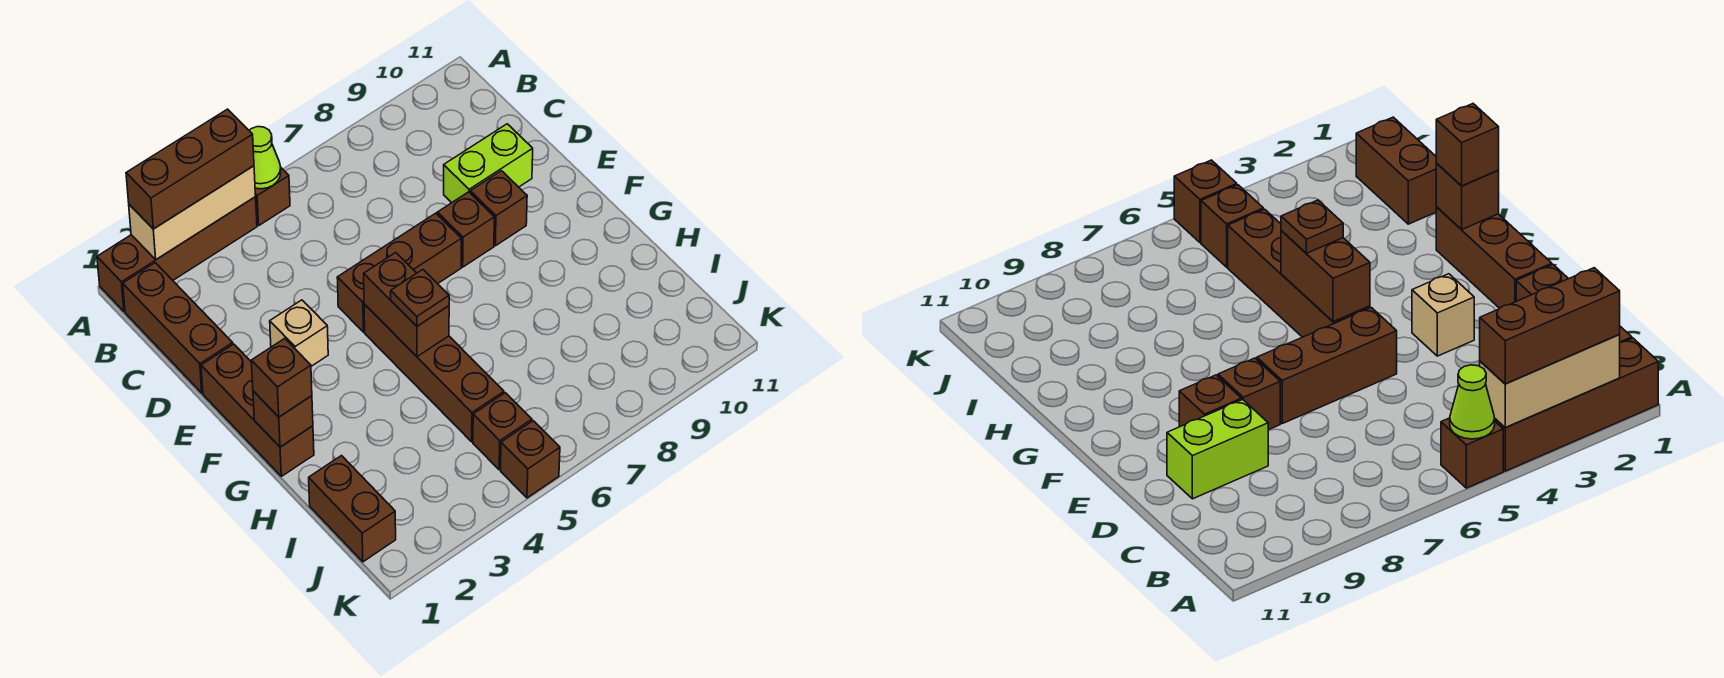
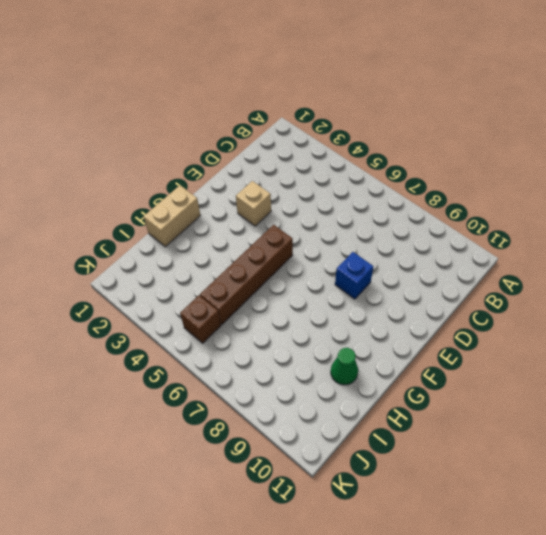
blue brick E8 level 1 -> brown brick E8 level 1
tan brick G1:H1 level 1 -> brown brick E1:G1 level 1
green cone H10 level 1 -> none
none -> brown brick A1:A4 level 1
none -> brown brick A5 level 1
none -> brown brick B1:D1 level 1

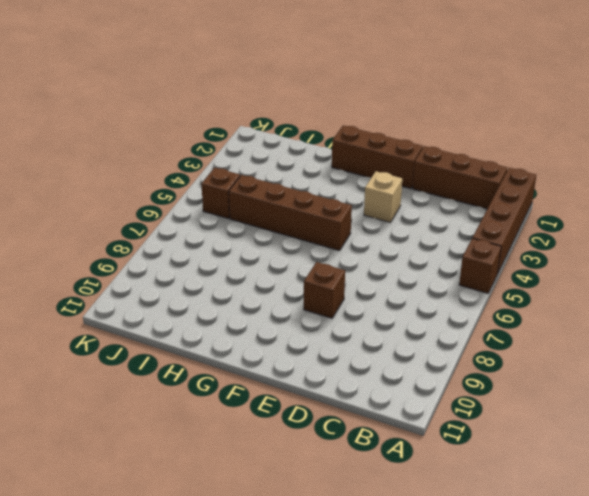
none -> lime brick D9:D10 level 1
none -> brown brick E5:E7 level 1
none -> brown brick E9 level 1

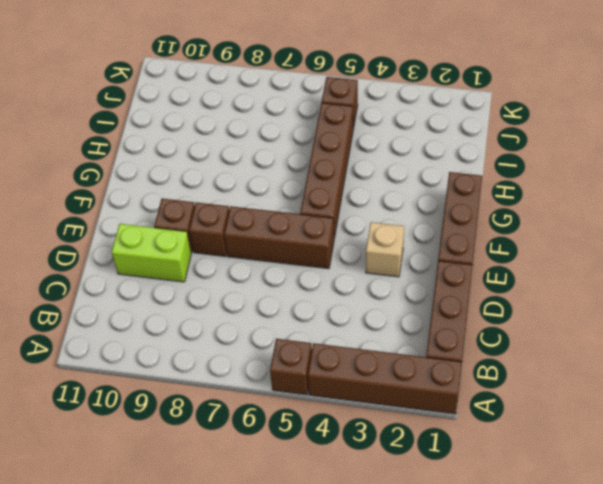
none -> brown brick I1:J1 level 1
none -> brown brick K5 level 1
none -> tan brick A2:A4 level 2

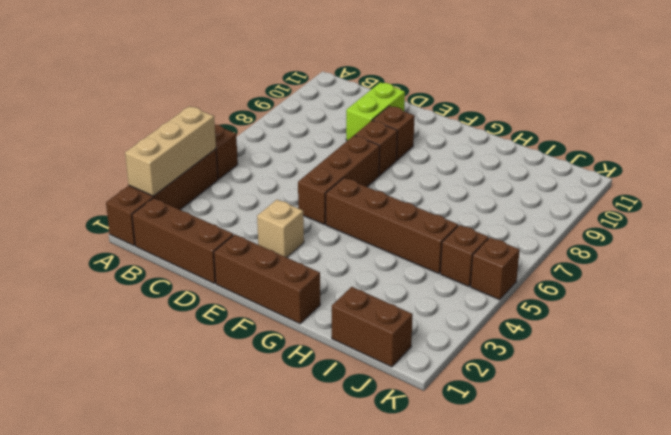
none -> lime cone A5 level 2
none -> brown brick F5:G5 level 2
none -> brown brick G1 level 2

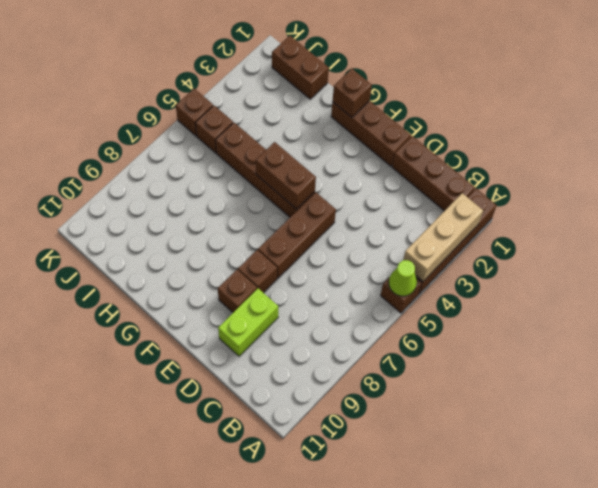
none -> tan brick E3 level 1
none -> brown brick A2:A4 level 3
none -> brown brick G1 level 3

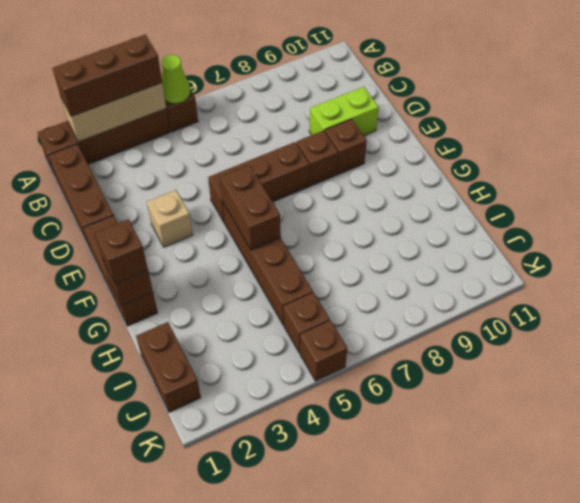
none -> brown plate G5 level 3

